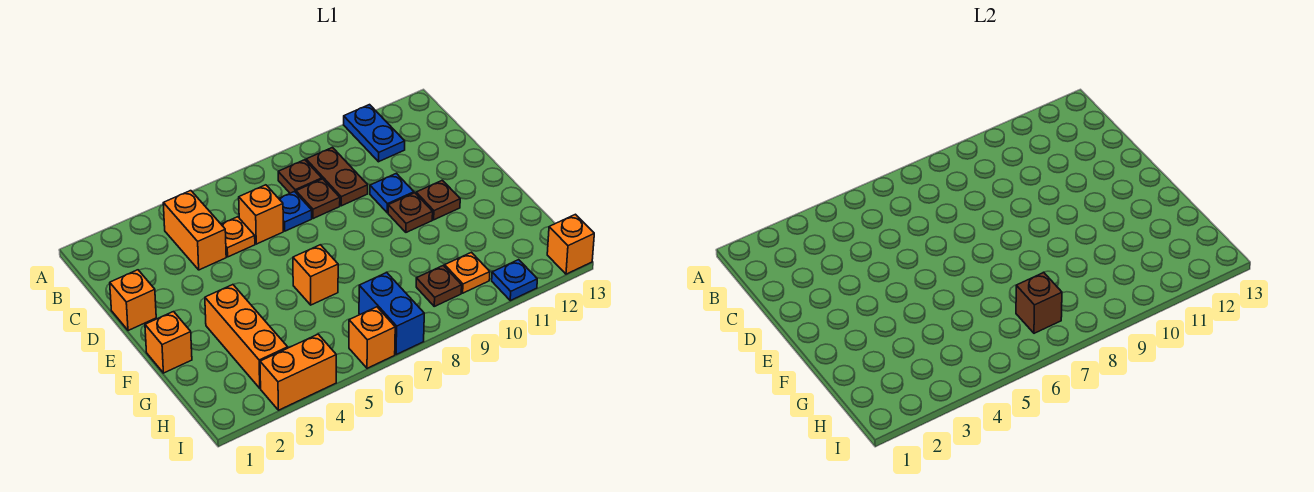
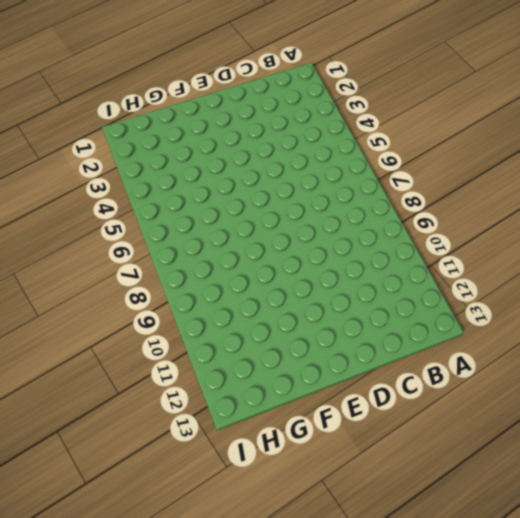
none -> blue plate A11:B11 level 1
none -> orange brick B4:C4 level 1
none -> brown plate B8 level 1

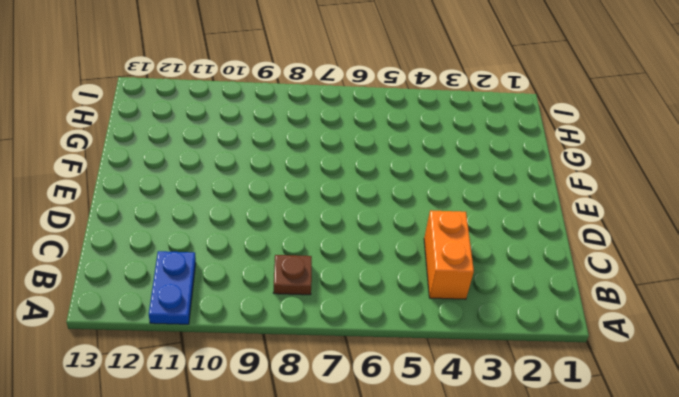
none -> brown plate B9:C9 level 1
none -> orange plate C5 level 1
none -> orange brick C6 level 1

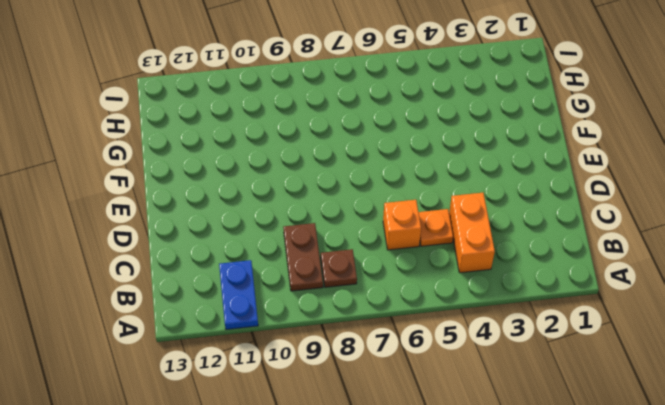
none -> blue plate C7 level 1
none -> brown plate C8 level 1
none -> orange brick D1 level 1

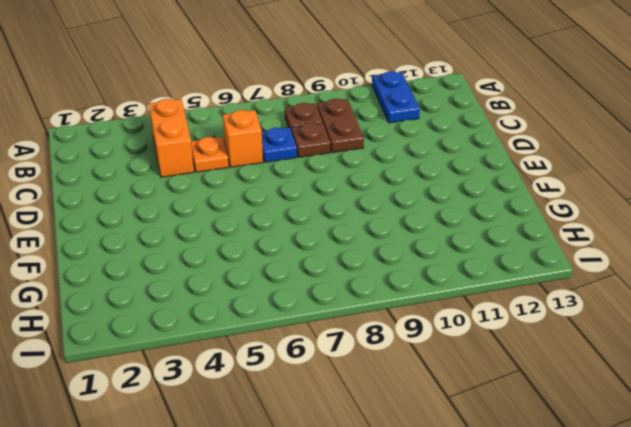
none -> orange brick D1 level 1
none -> blue plate D10 level 1
none -> brown plate E10 level 1

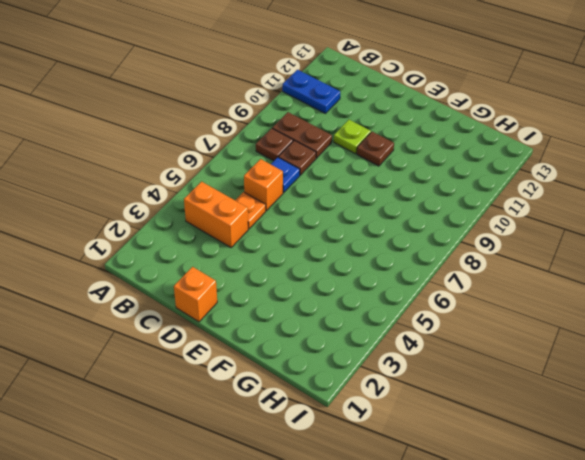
lime plate D10 level 1 -> blue plate D10 level 1
none -> brown plate E11 level 1
none -> orange brick F1 level 1
none -> orange brick F3:H3 level 1

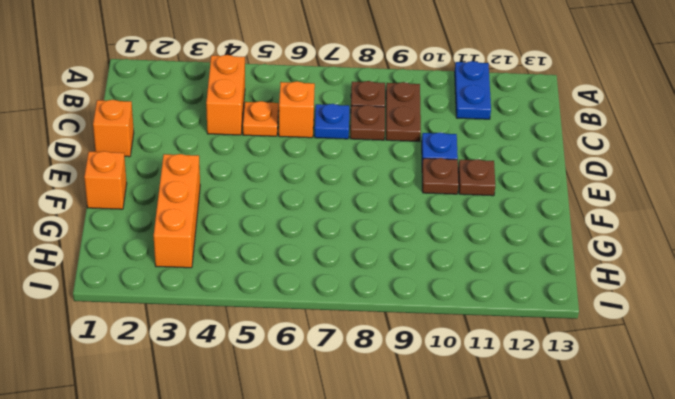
none -> orange brick F6 level 1
none -> blue brick H7:I7 level 1
none -> brown plate H9 level 1

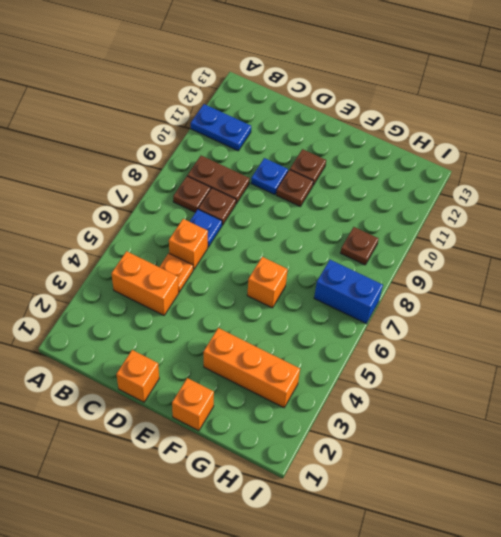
none -> orange plate H10 level 1
none -> orange brick I3:I4 level 1
none -> orange brick I6 level 1

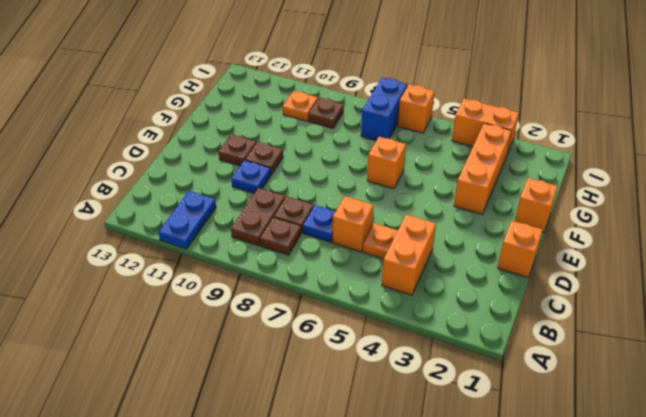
none -> blue plate I11 level 1
none -> orange brick I13 level 1
none -> brown brick H7 level 2

